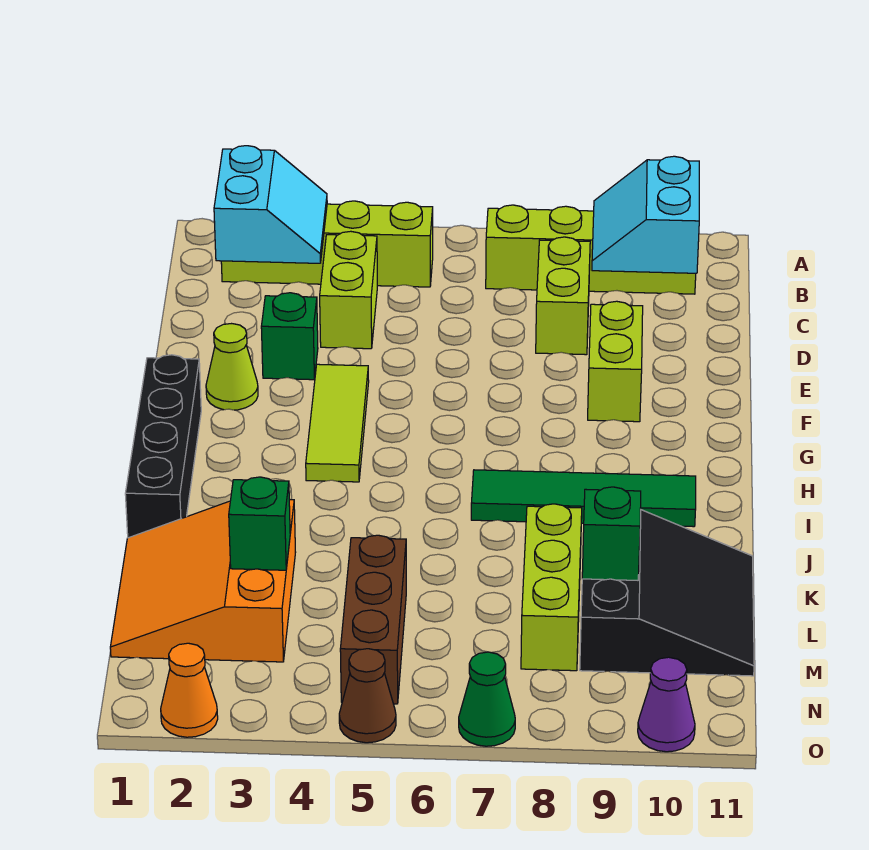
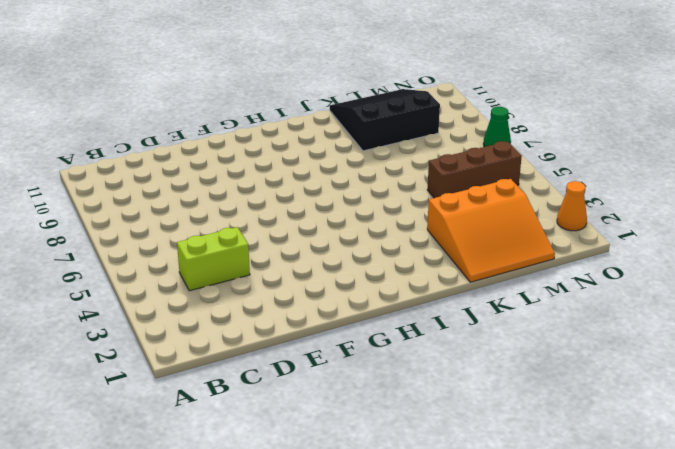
none -> lime brick B2:B5 level 1
none -> lime brick B7:B10 level 1
none -> lime brick C8:D8 level 1

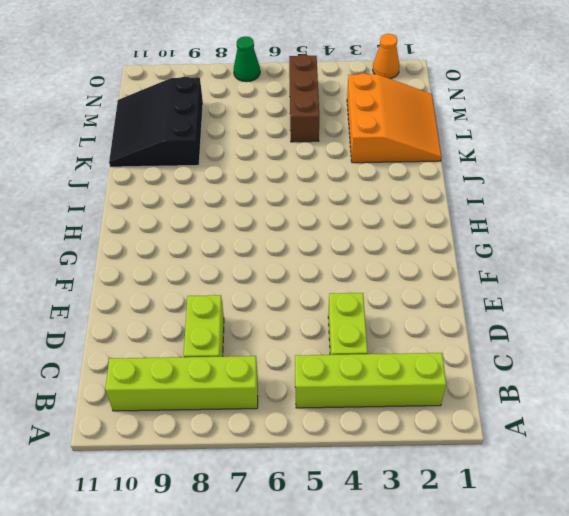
none -> green brick E3 level 1
none -> lime brick E9:F9 level 1
none -> lime cone F2 level 1

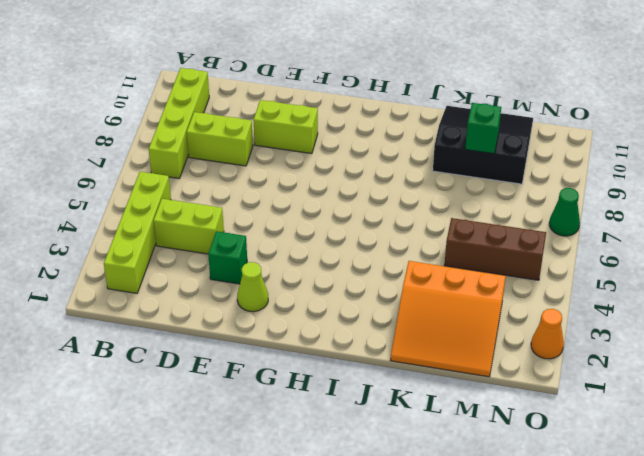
none -> lime tile F4:H4 level 1
none -> black brick G1:J1 level 1
none -> green tile I7:I10 level 1

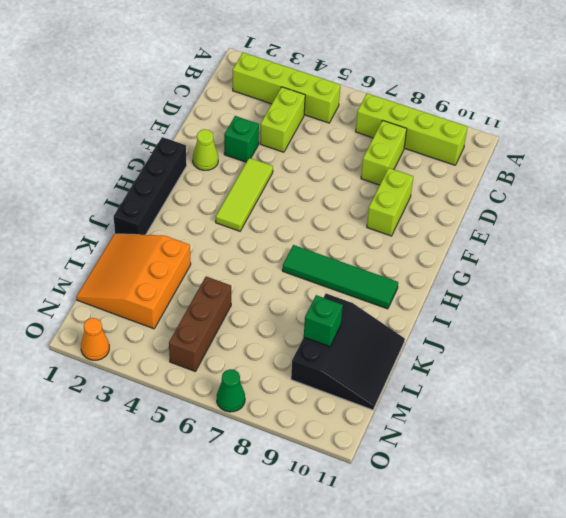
none -> lime brick K8:M8 level 1
none -> brown cone O5 level 1
none -> purple cone O10 level 1

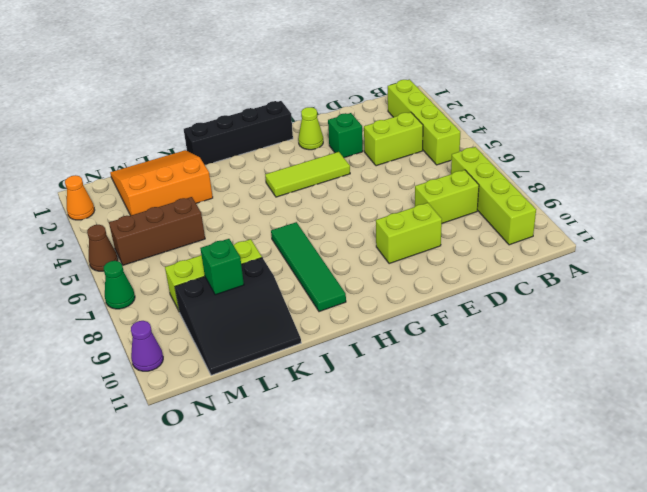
none -> cyan slope B2:C3 level 2 top 2
none -> cyan slope B9:C10 level 2 top 10
none -> green brick L3 level 2

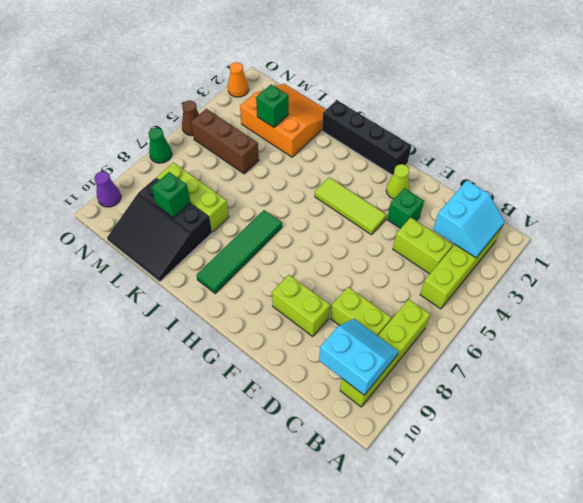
cyan slope B2:C3 level 2 top C -> cyan slope B2:C3 level 2 top 2

